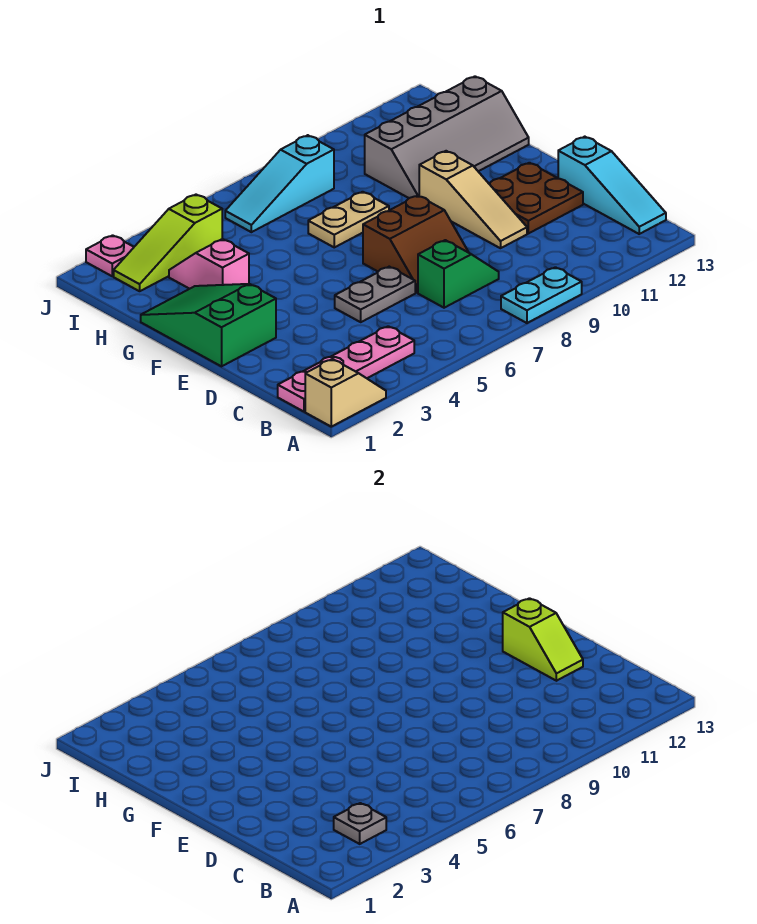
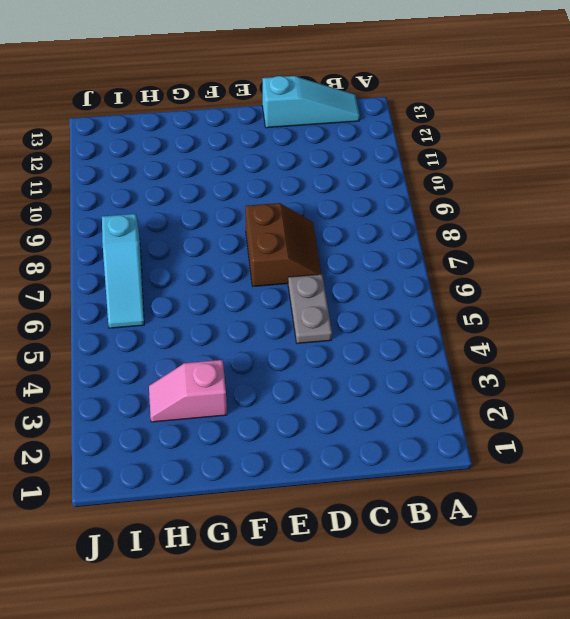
none -> tan slope A1:A2 level 1 top 1
none -> cyan plate A8:A9 level 1
none -> pink plate B1:B4 level 1

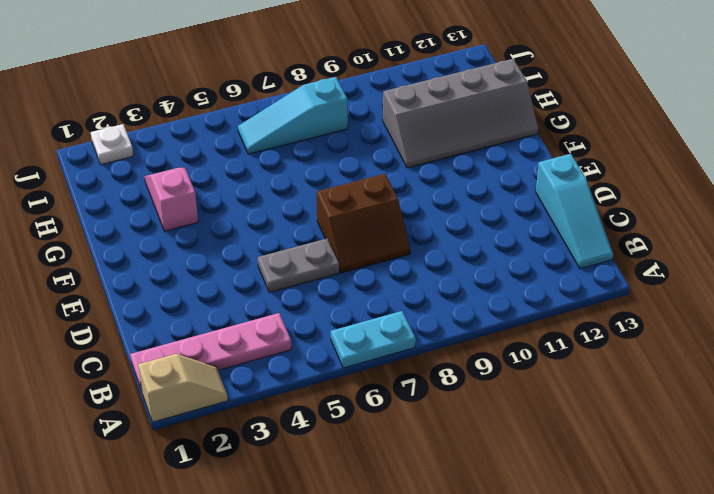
cyan plate A6:A7 level 1 -> cyan plate A8:A9 level 1
white plate J2 level 1 -> pink plate J2 level 1
none -> green slope C7:C8 level 1 top 7
none -> tan slope D10:F10 level 1 top F
none -> brown plate D11:E12 level 1

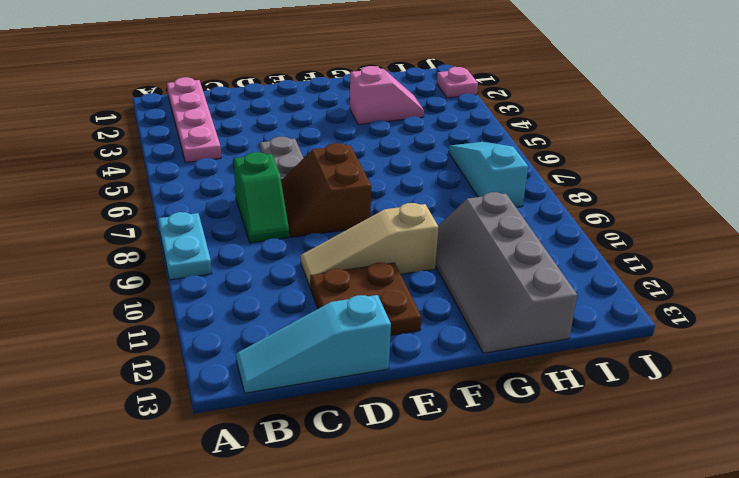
none -> tan slope A1:A2 level 1 top 1
none -> green slope E1:G2 level 1 top E
none -> tan plate G7:G8 level 1

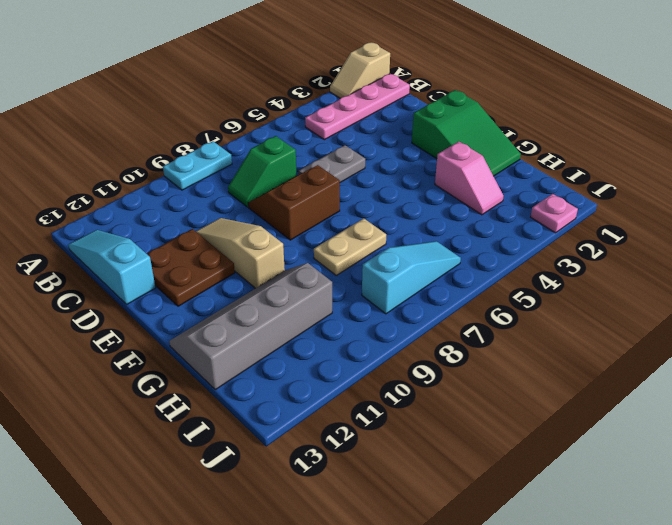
none -> lime slope I2:I4 level 1 top 4
none -> grey plate B3 level 2
none -> lime slope D12:E12 level 2 top E

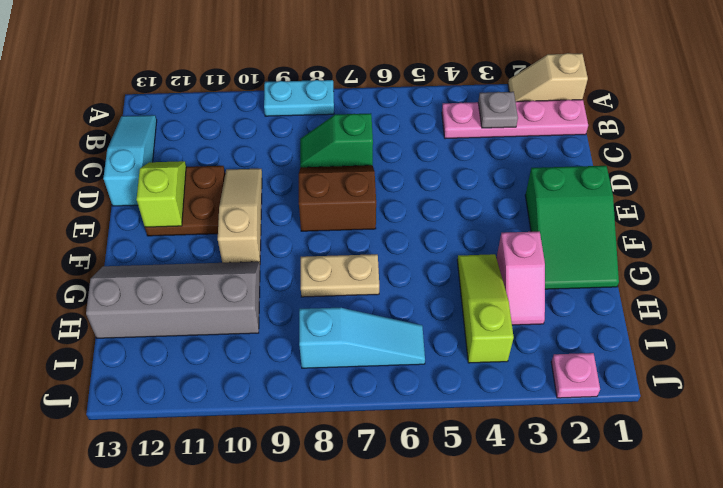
lime slope G4:I4 level 1 top I -> lime slope I2:I4 level 1 top 4
none -> grey plate D5:D6 level 1

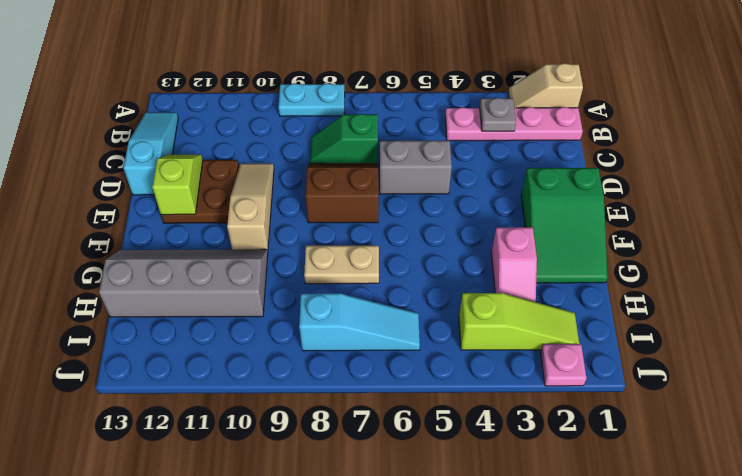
grey brick D5:D6 level 1 -> grey plate D5:D6 level 1

